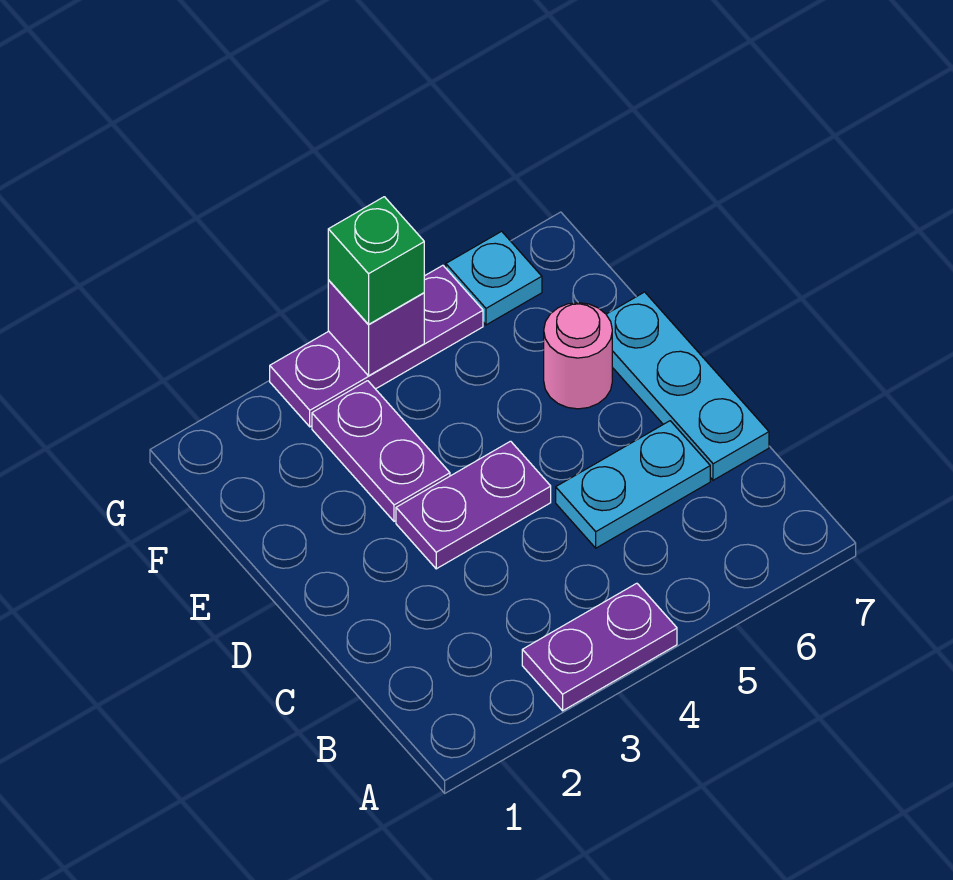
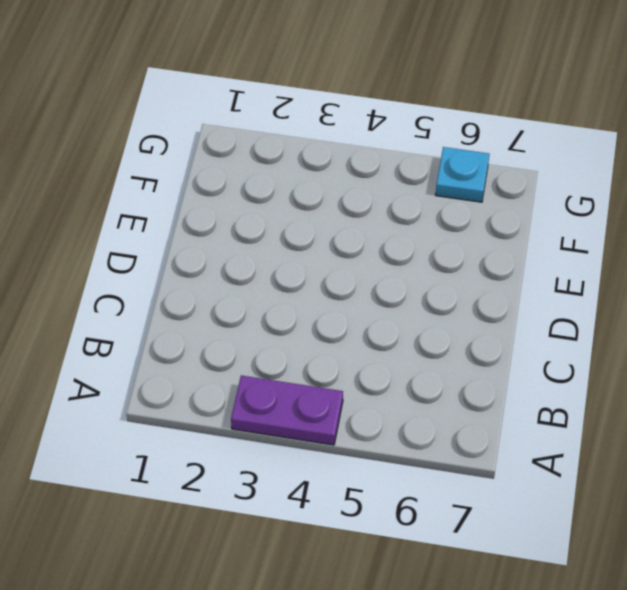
none -> cyan plate C5:C6 level 1
none -> cyan plate C7:E7 level 1

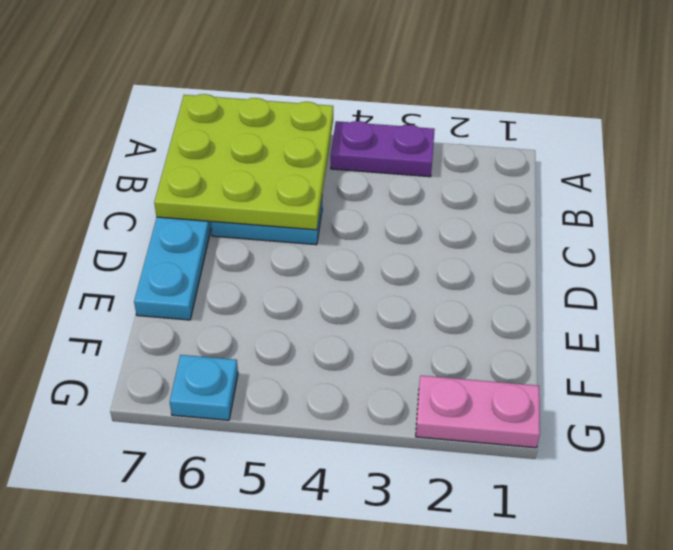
lime plate A5:C7 level 2 -> none
pink plate G1:G2 level 1 -> none
none -> purple plate D3:D4 level 1
none -> purple plate E3:F3 level 1

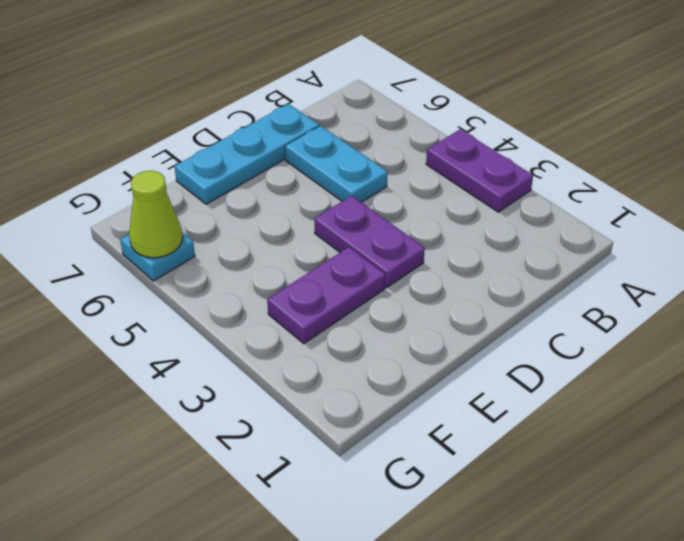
lime cone G6 level 2 -> none
none -> pink round brick E6 level 1
none -> purple plate G3:G5 level 1

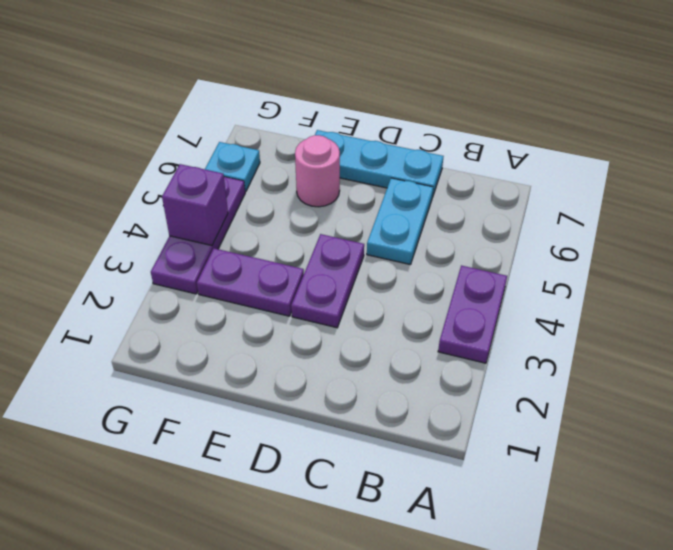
none -> green brick G4 level 3

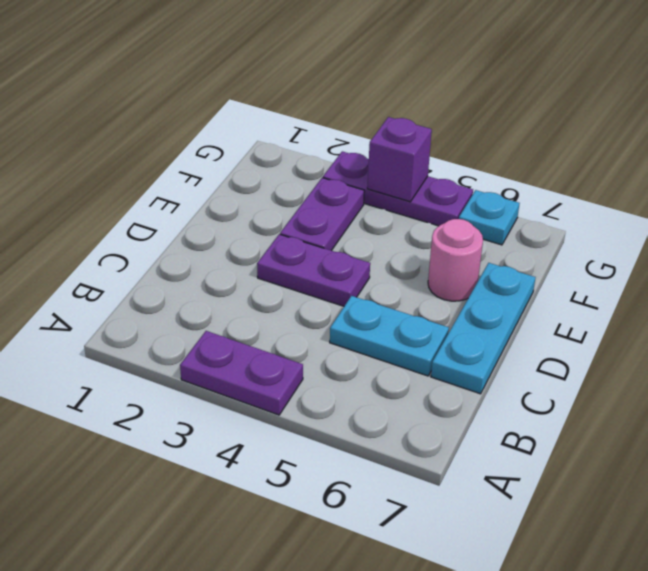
none -> green brick G4 level 3

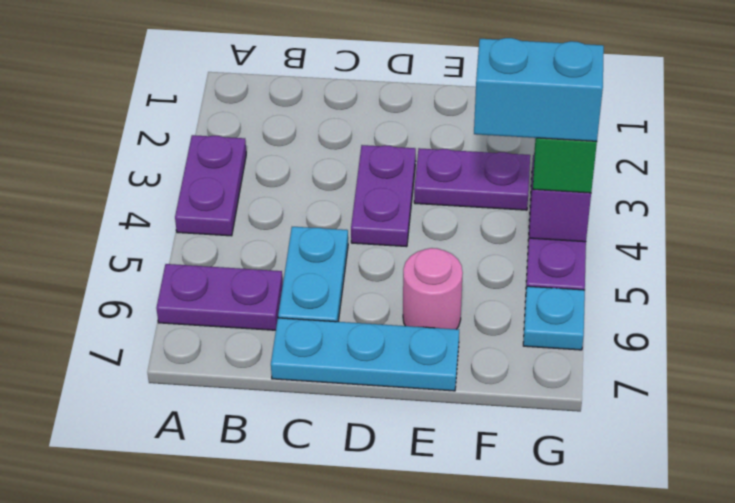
purple plate A6:B6 level 1 -> none
cyan brick F4:G4 level 4 -> none

